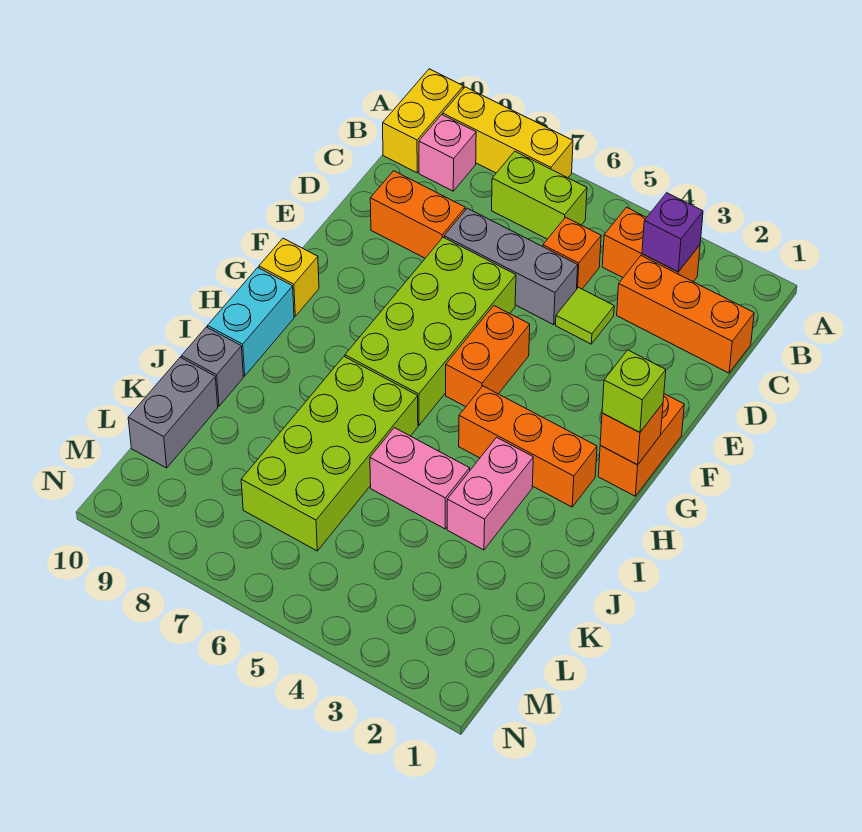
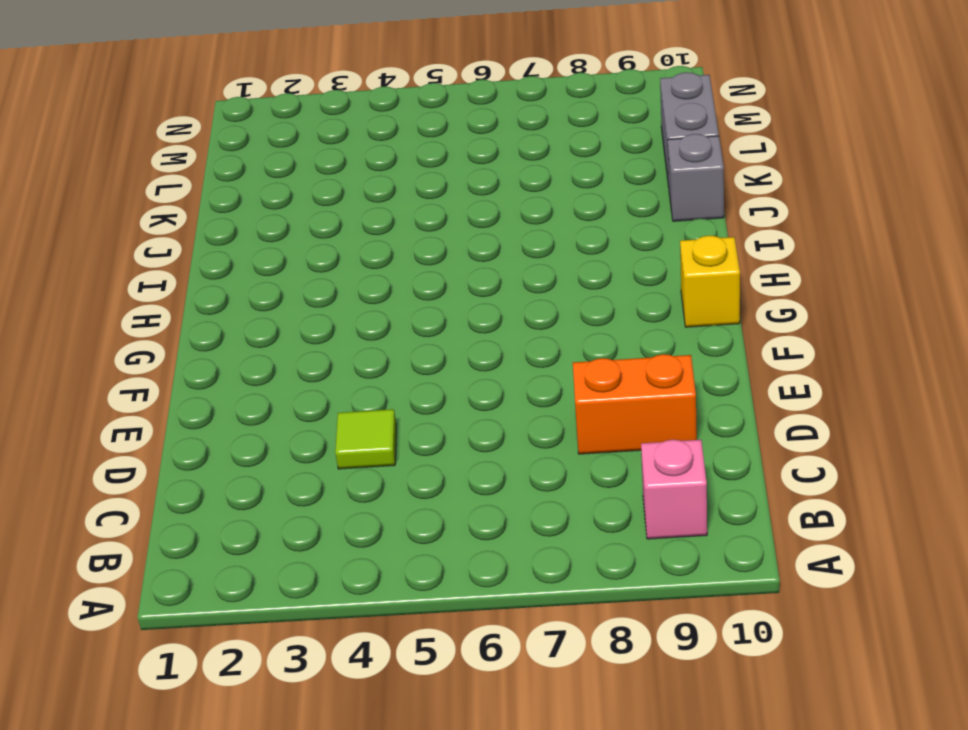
none -> yellow brick A7:A9 level 1
none -> yellow brick A10:B10 level 1
none -> orange brick B3:B4 level 1

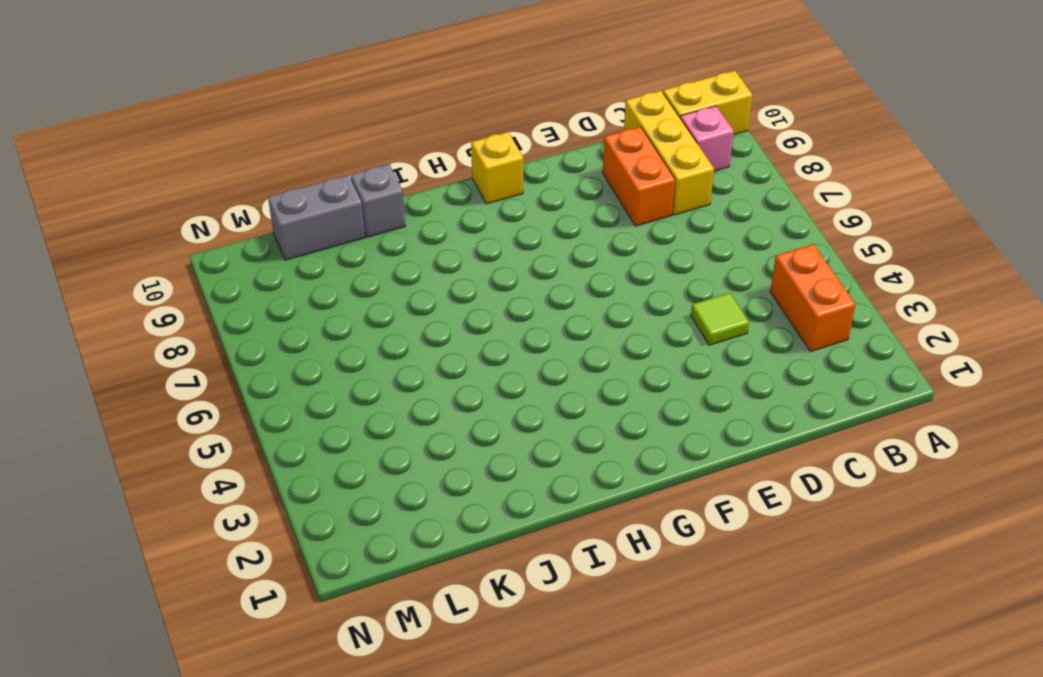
yellow brick C8:C10 level 1 -> yellow brick A7:A9 level 1
none -> lime brick B6:B7 level 1
none -> orange brick C1:C3 level 1
none -> orange brick C5 level 1

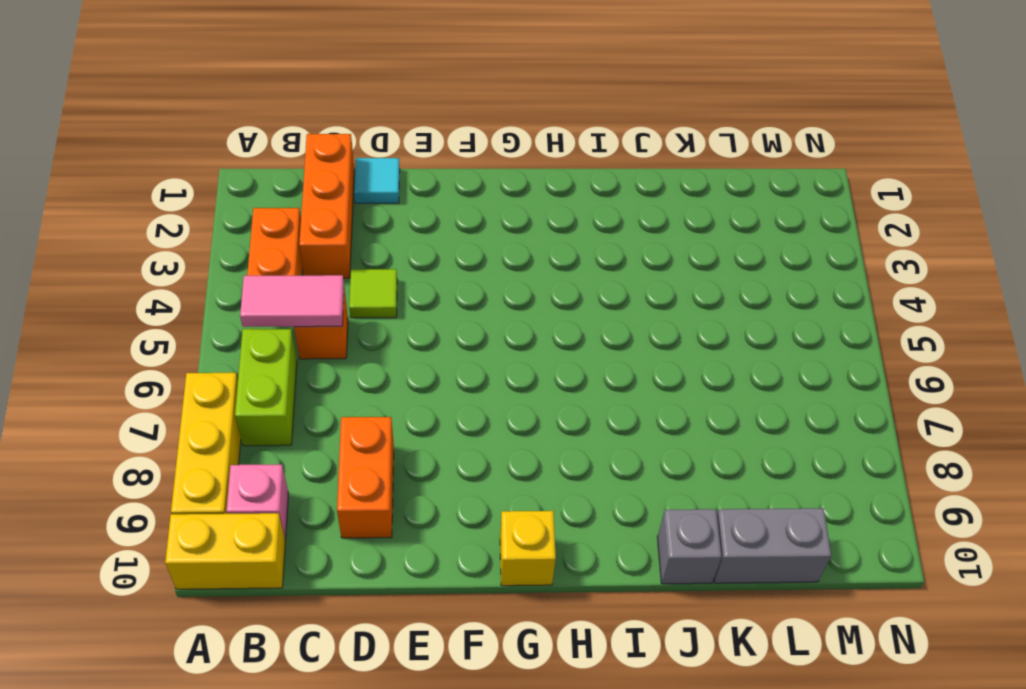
pink tile B5:C5 level 2 -> none
cyan tile D1 level 1 -> none
none -> grey brick D5:D7 level 1
none -> lime brick E6:H7 level 1
none -> orange brick F1:G1 level 1

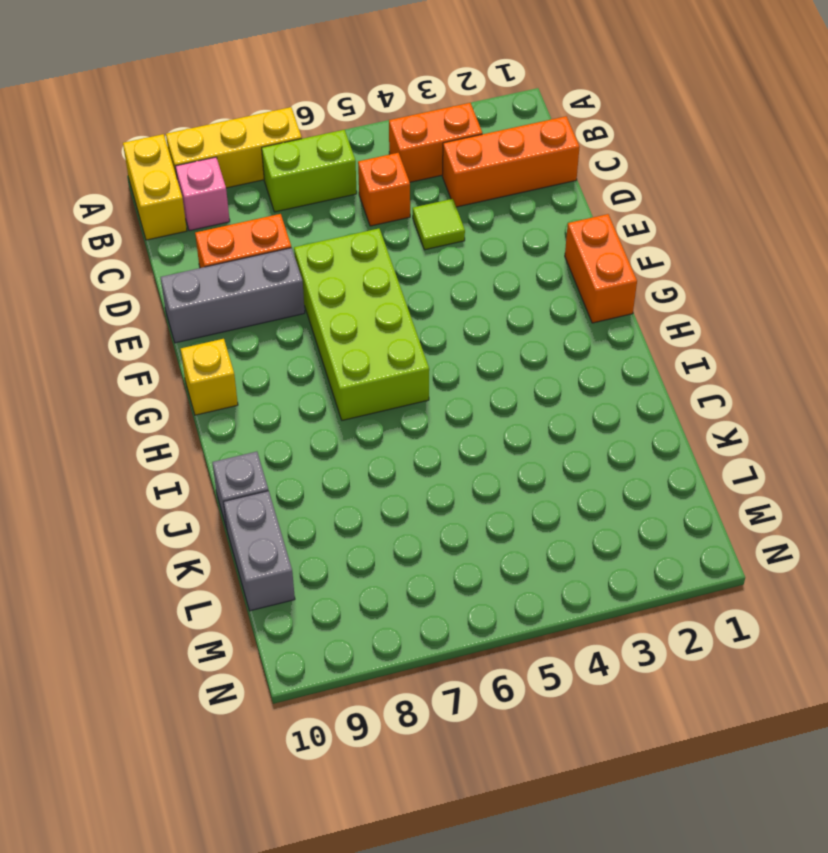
grey brick E8:E10 level 1 -> grey brick D5:D7 level 1
none -> orange brick F5:G5 level 1
none -> orange brick H2:H4 level 1
none -> cyan brick H10:I10 level 1

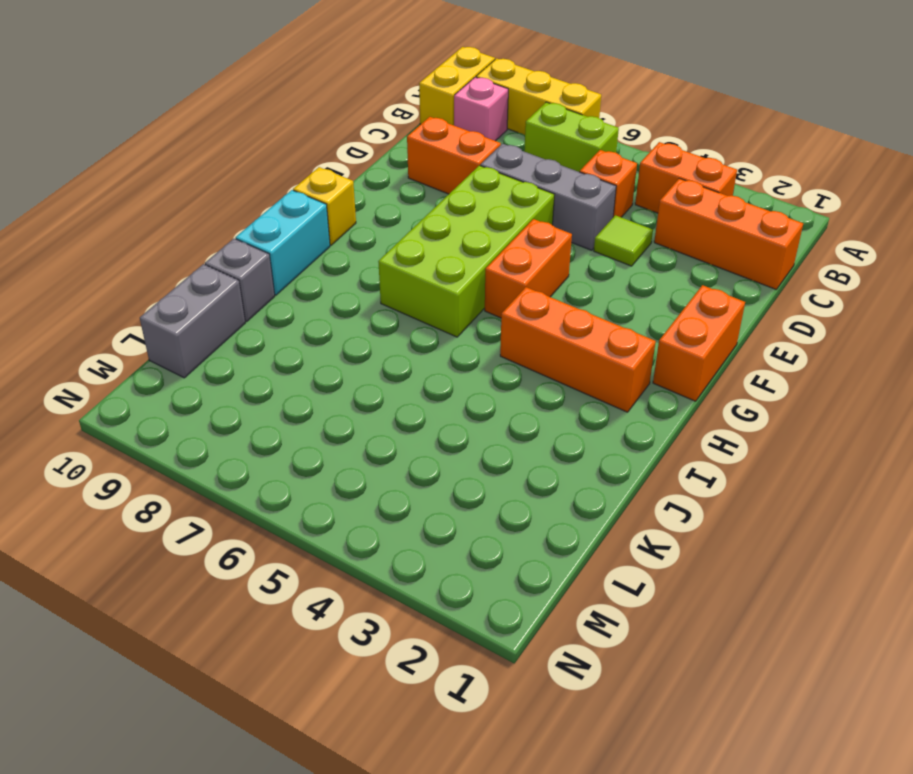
none -> pink brick I3:J3 level 1
none -> lime brick I6:L7 level 1
none -> pink brick J4:J5 level 1

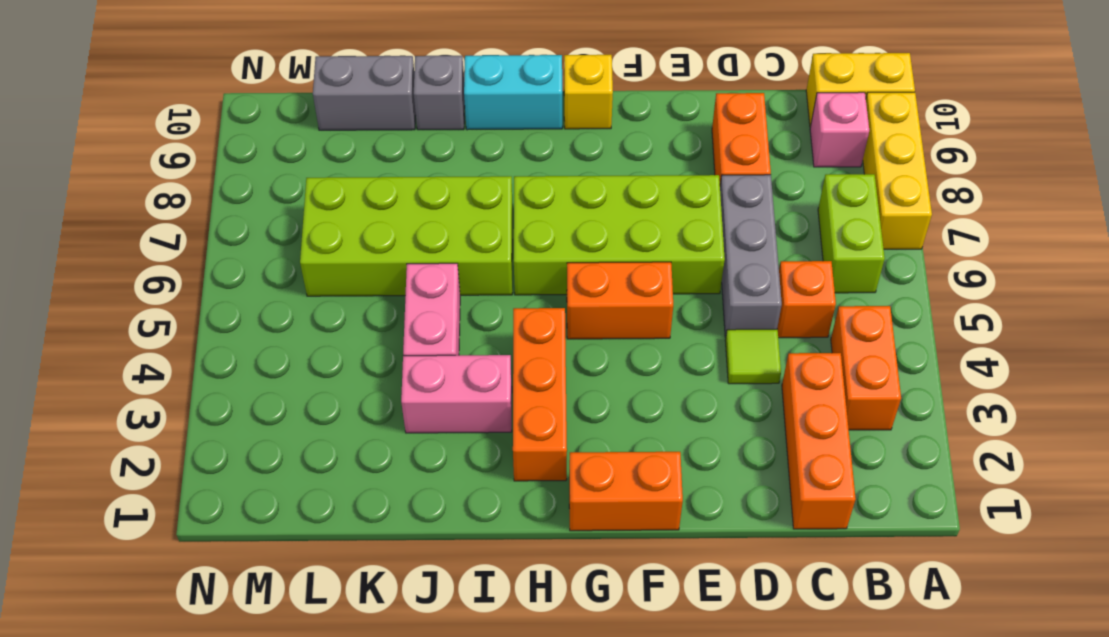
none -> purple brick B3 level 2
none -> orange brick G1 level 2
none -> lime brick G1 level 3

